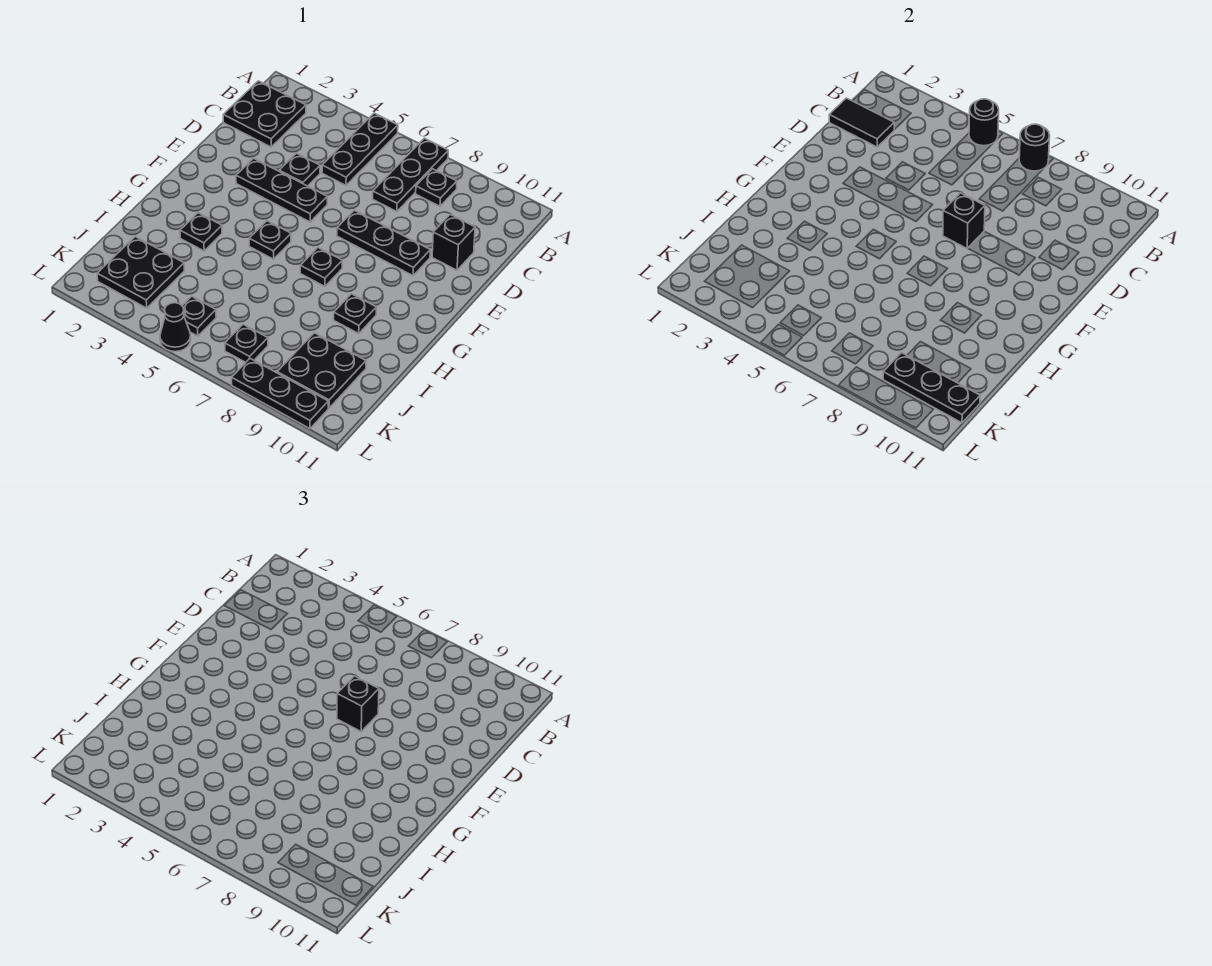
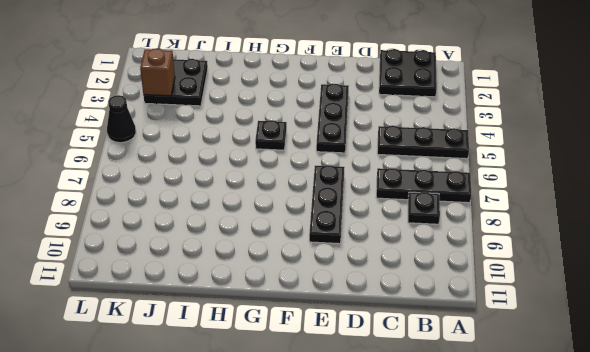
brown brick K3 level 2 -> none
none -> black plate D4 level 1
none -> black brick D10 level 1
none -> black plate G7 level 1

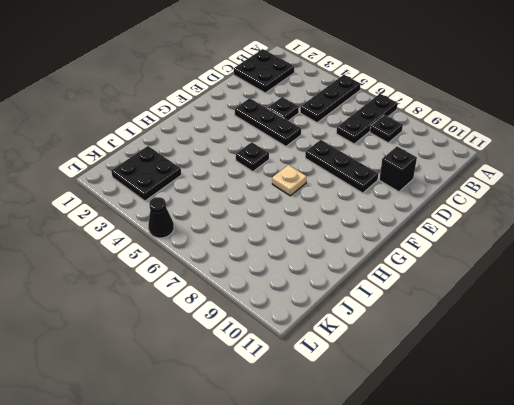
tan plate G7 level 1 -> black plate G7 level 1
none -> black plate H3 level 1
none -> black plate H9 level 1
none -> black plate J9:K10 level 1

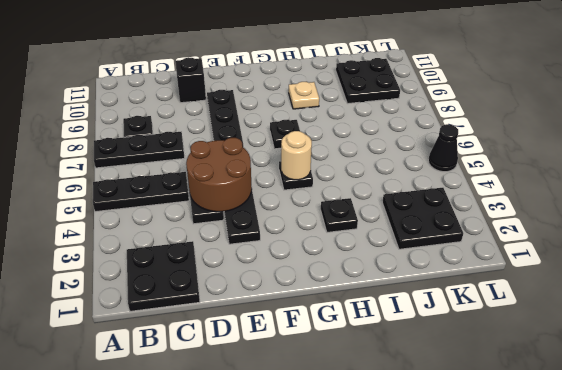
brown round brick D4:E5 level 2 -> none
tan round brick G5 level 2 -> none
tan plate H9 level 1 -> black plate H9 level 1
none -> black plate K5 level 1
none -> black plate K7 level 1
none -> black plate L8:L10 level 1

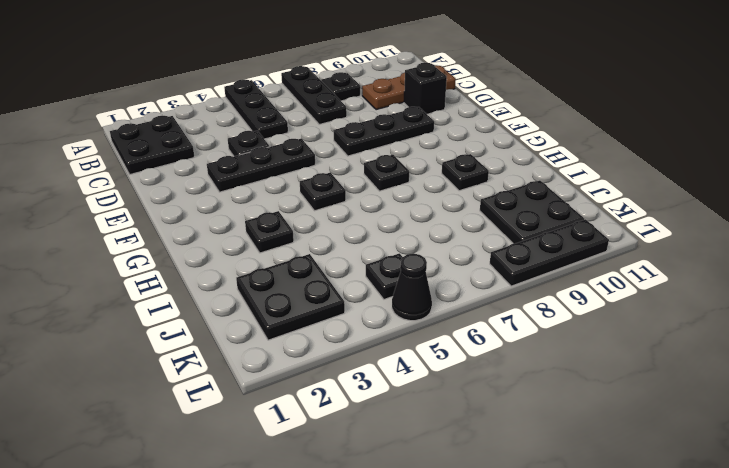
brown plate C9:C11 level 1 -> none
none -> black plate K7 level 1
none -> black round brick A5 level 2
none -> black round brick A7 level 2

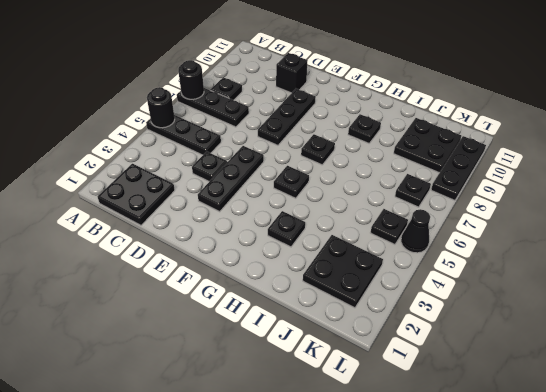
none -> black tile C1:C2 level 2
none -> black brick E7 level 2
none -> black plate K9:K11 level 2

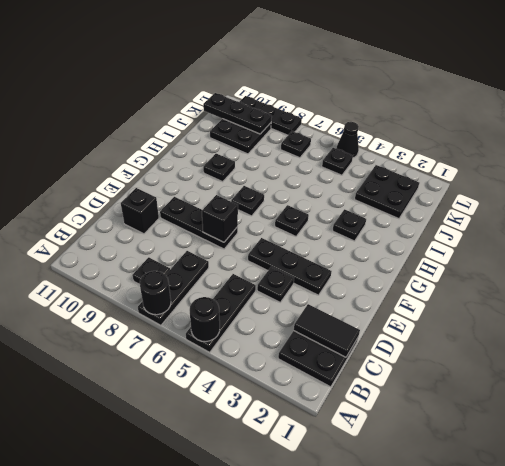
none -> black brick E7 level 3

